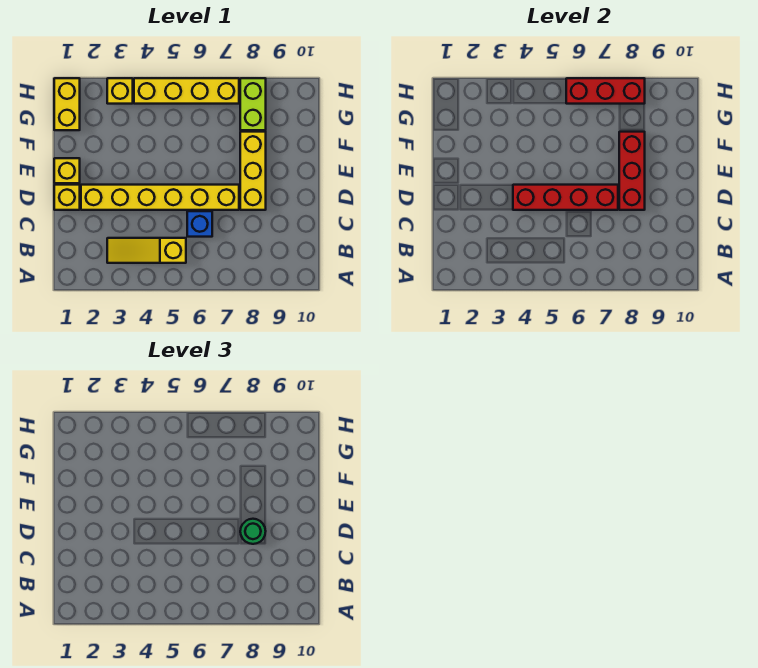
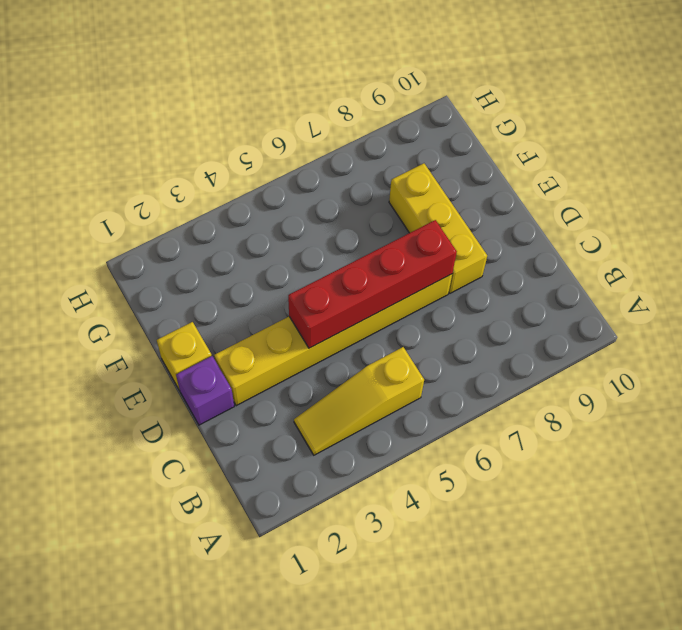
purple brick D1 level 1 -> yellow brick D1 level 1
none -> blue brick C6 level 1
none -> yellow brick G1:H1 level 1
none -> lime brick G8:H8 level 1

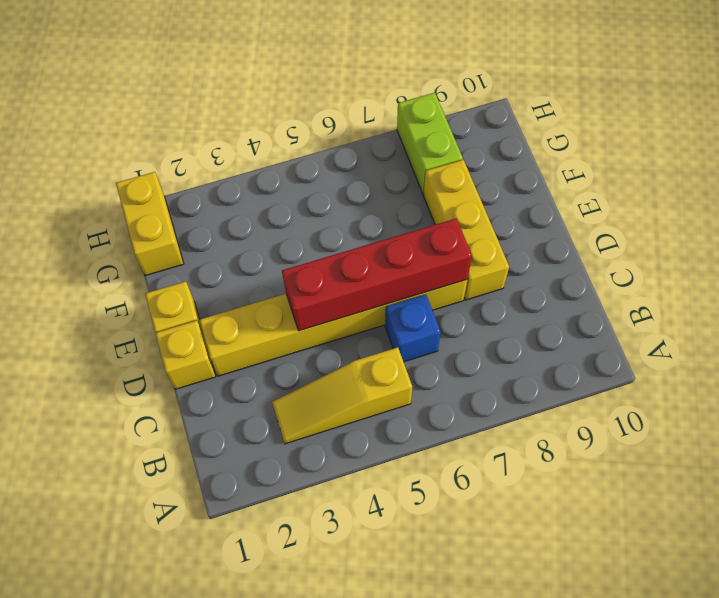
none -> yellow brick H3 level 1
none -> yellow brick H4:H7 level 1
none -> red brick D8:F8 level 2

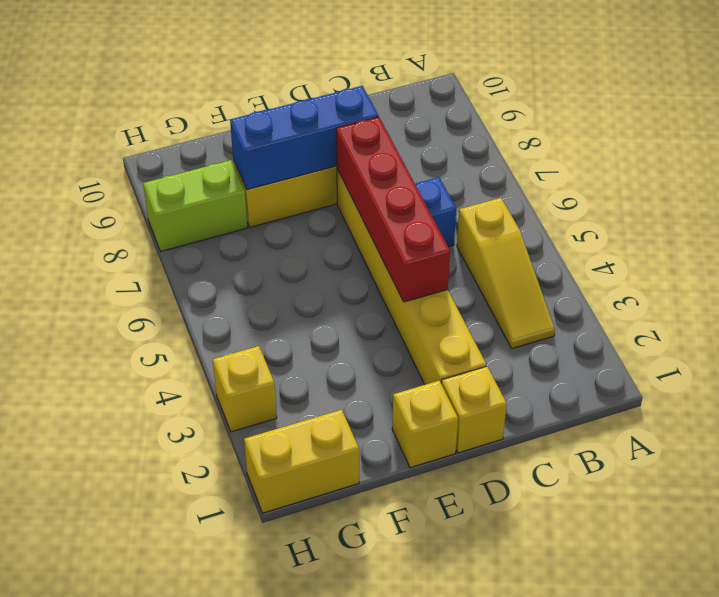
blue brick D8:F8 level 2 -> red brick D8:F8 level 2
none -> yellow brick H4:H7 level 1
none -> red brick H6:H8 level 2
none -> green round brick D8 level 3

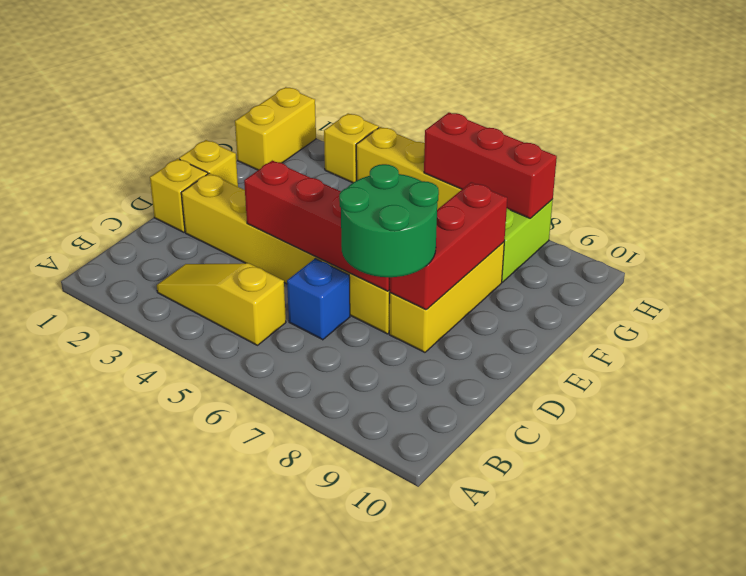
green round brick C7:D8 level 3 -> green round brick D8 level 3

